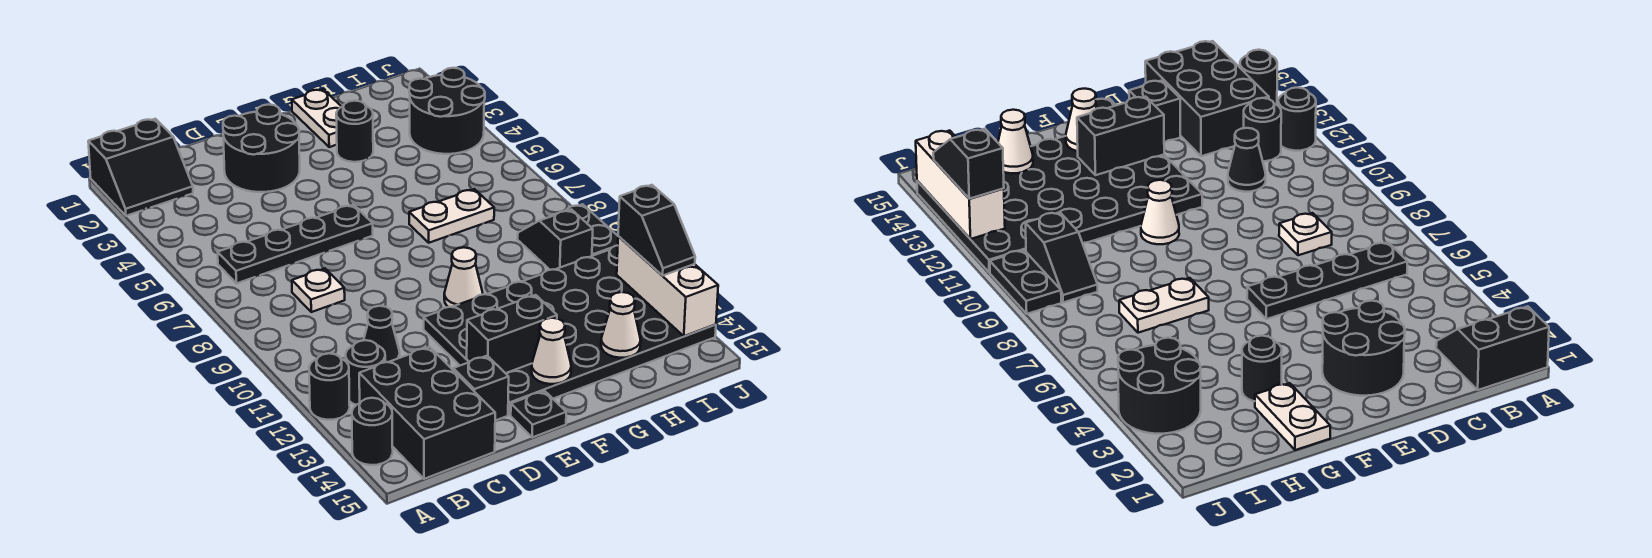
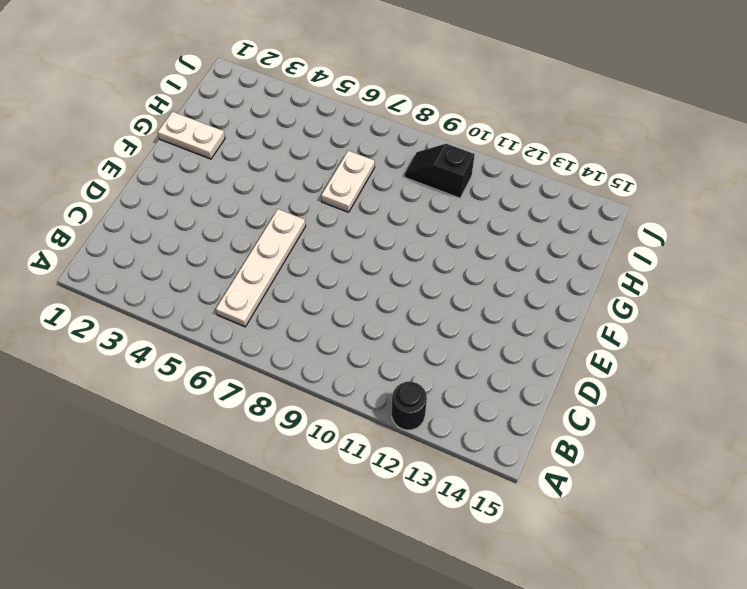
white plate B6:E6 level 1 -> black plate B6:E6 level 1
none -> black slope A1:B2 level 1 top 1
none -> black round brick A14 level 1
none -> black round brick B12 level 1

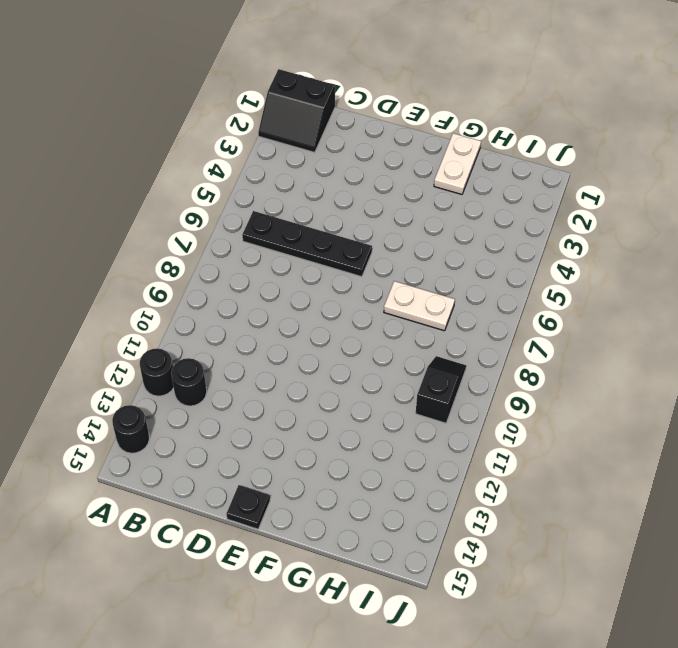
none -> black brick B13:C15 level 1
none -> white plate C8 level 1
none -> black cone C11 level 1

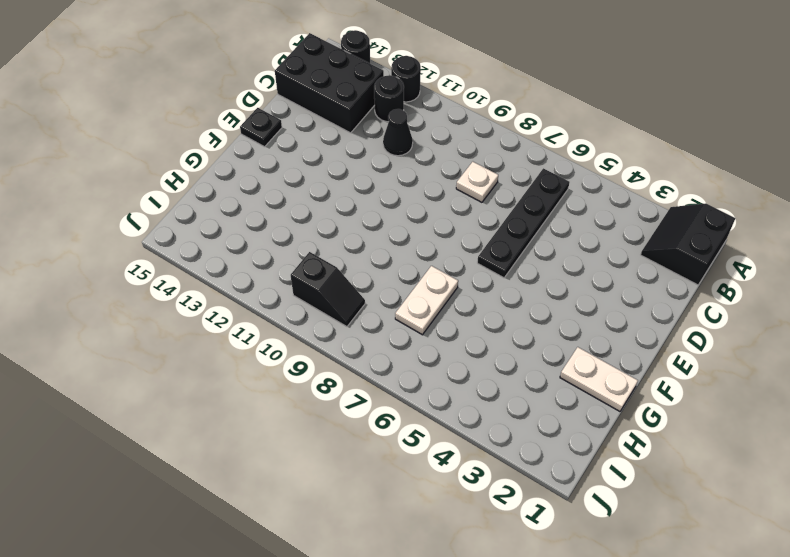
none -> black round brick D2:E3 level 1
none -> black brick D14 level 1
none -> black plate E11:J14 level 1

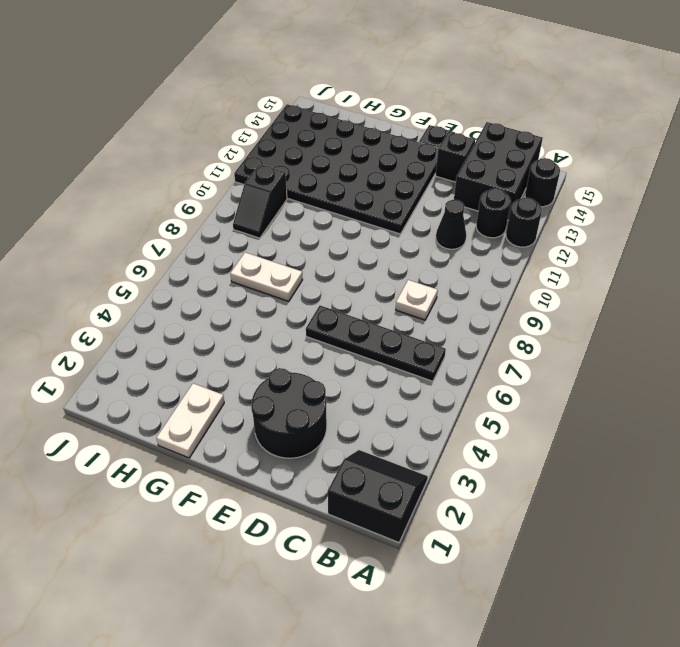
none -> white cone F10 level 1
none -> black round brick G3 level 1
none -> black round brick I3:J4 level 1

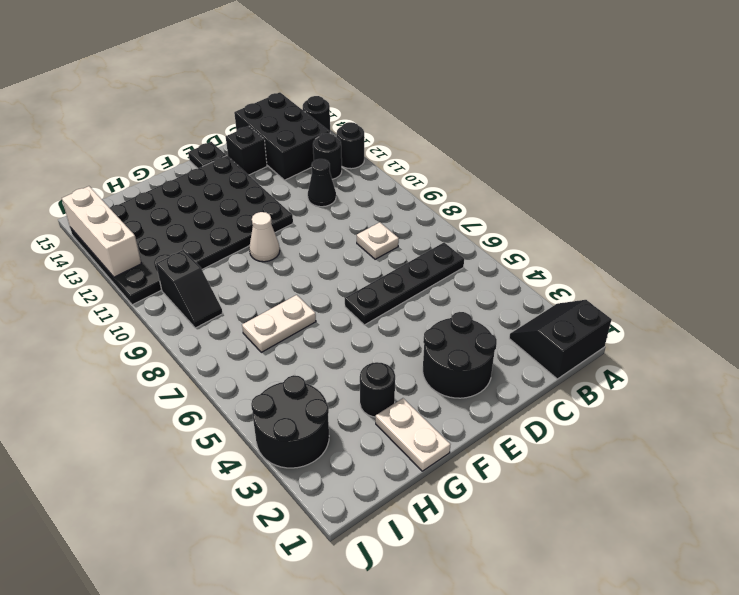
none -> black plate J9:J10 level 1
none -> black brick E13:F13 level 2
none -> white cone F14 level 2

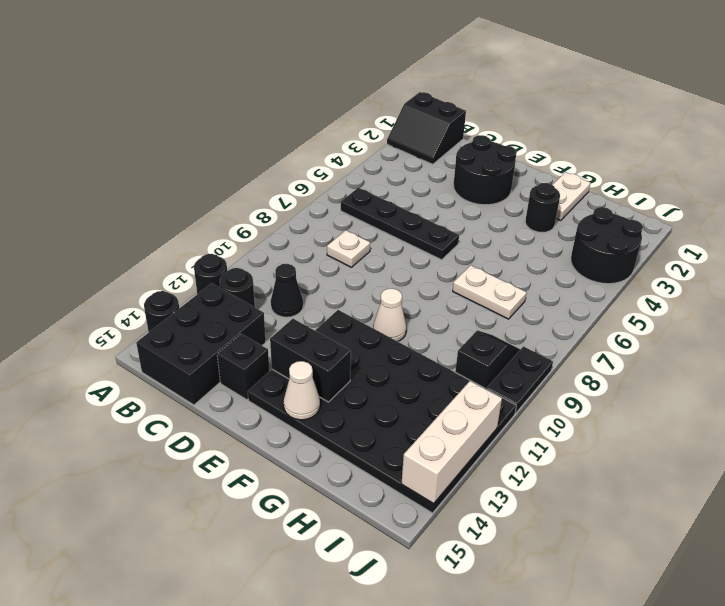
none -> black plate E15 level 1
none -> white cone H14 level 2
none -> black slope J12:J13 level 3 top 12

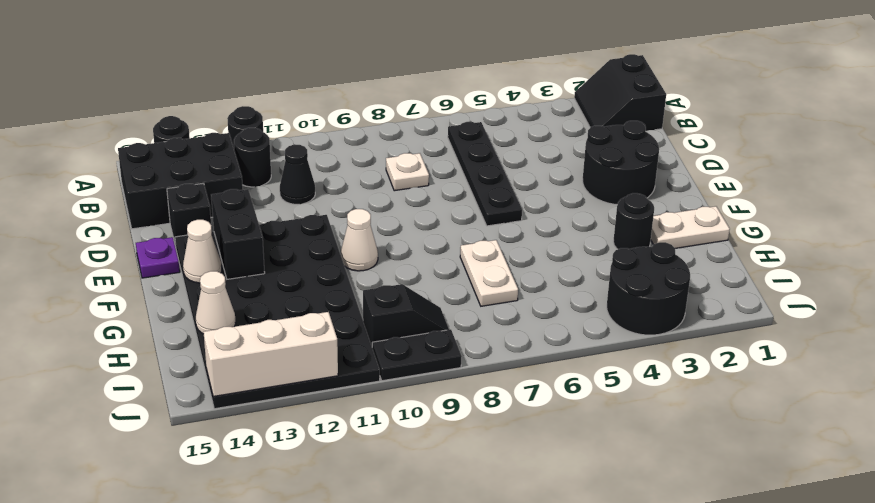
purple plate E15 level 1 -> black plate E15 level 1
none -> black slope J12:J13 level 3 top 12

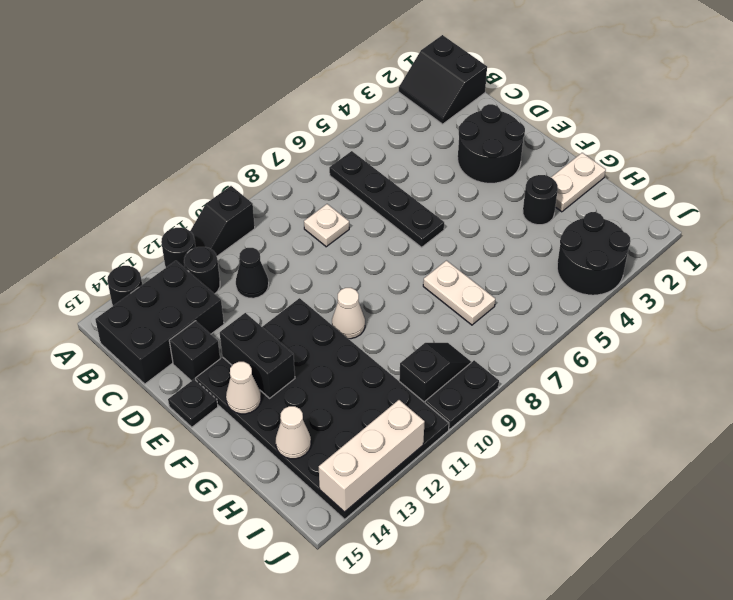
black slope A10:A11 level 1 top 10 -> black slope J12:J13 level 3 top 12

